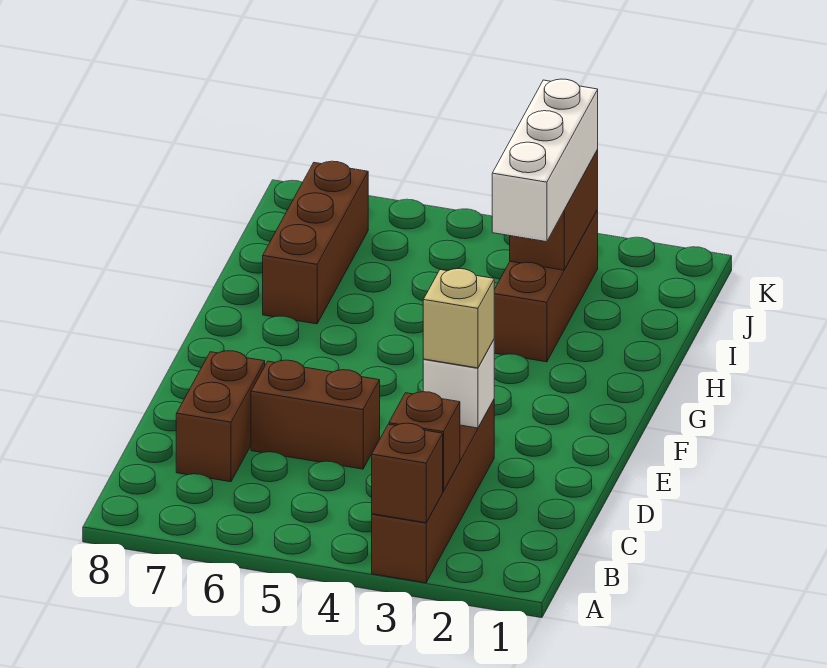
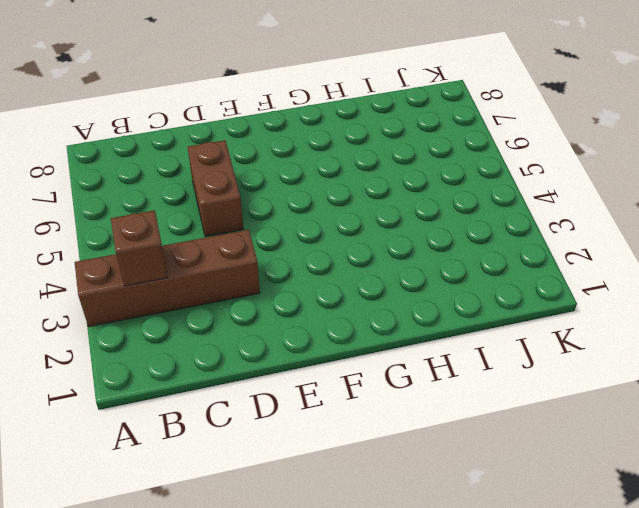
none -> brown brick C7:D7 level 1
none -> brown brick H3:J3 level 1

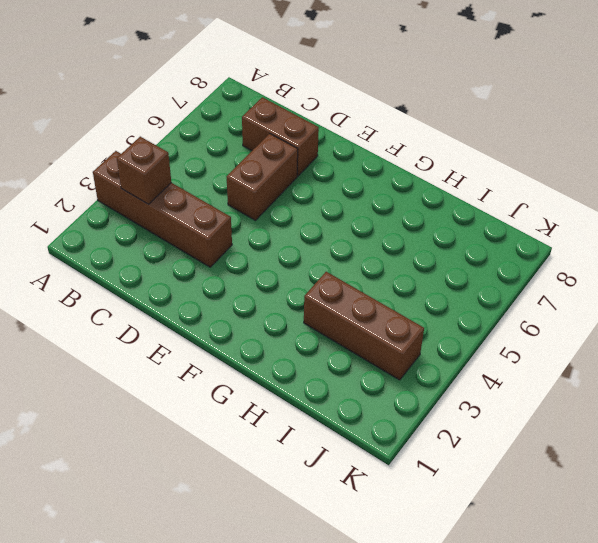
none -> brown brick H7:J7 level 1
none -> brown brick A3 level 2

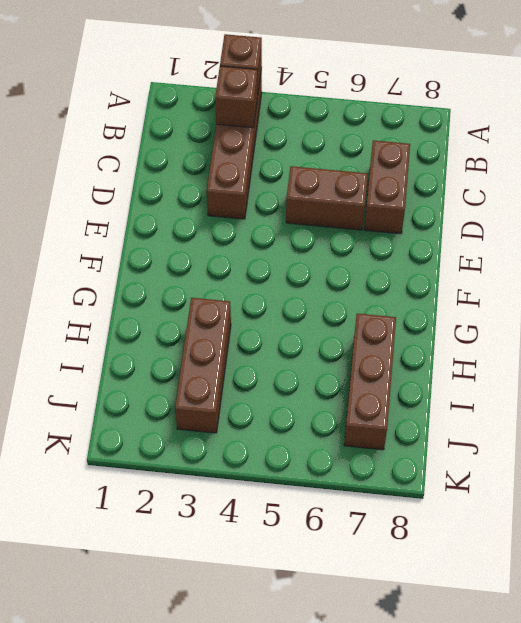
none -> white brick D3 level 2
none -> brown brick I3:J3 level 2

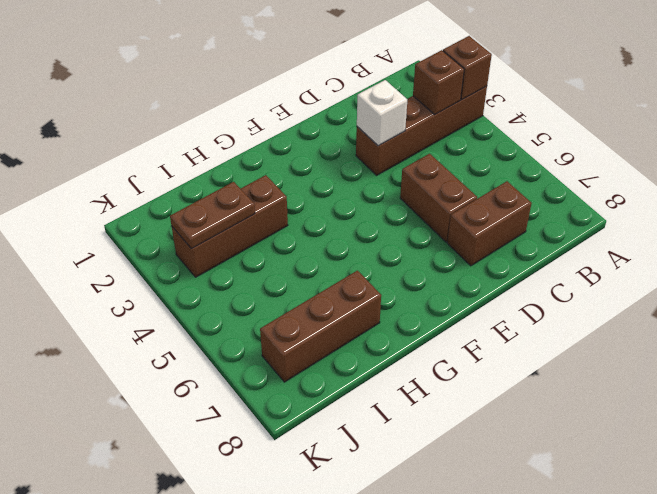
brown plate I3:J3 level 2 -> brown brick I3:J3 level 2
none -> tan brick D3 level 3
none -> white brick H3:J3 level 3

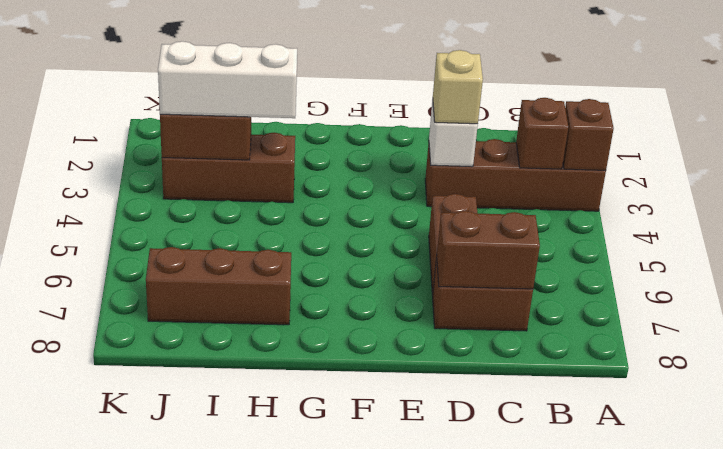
brown brick C7:D7 level 2 -> none

